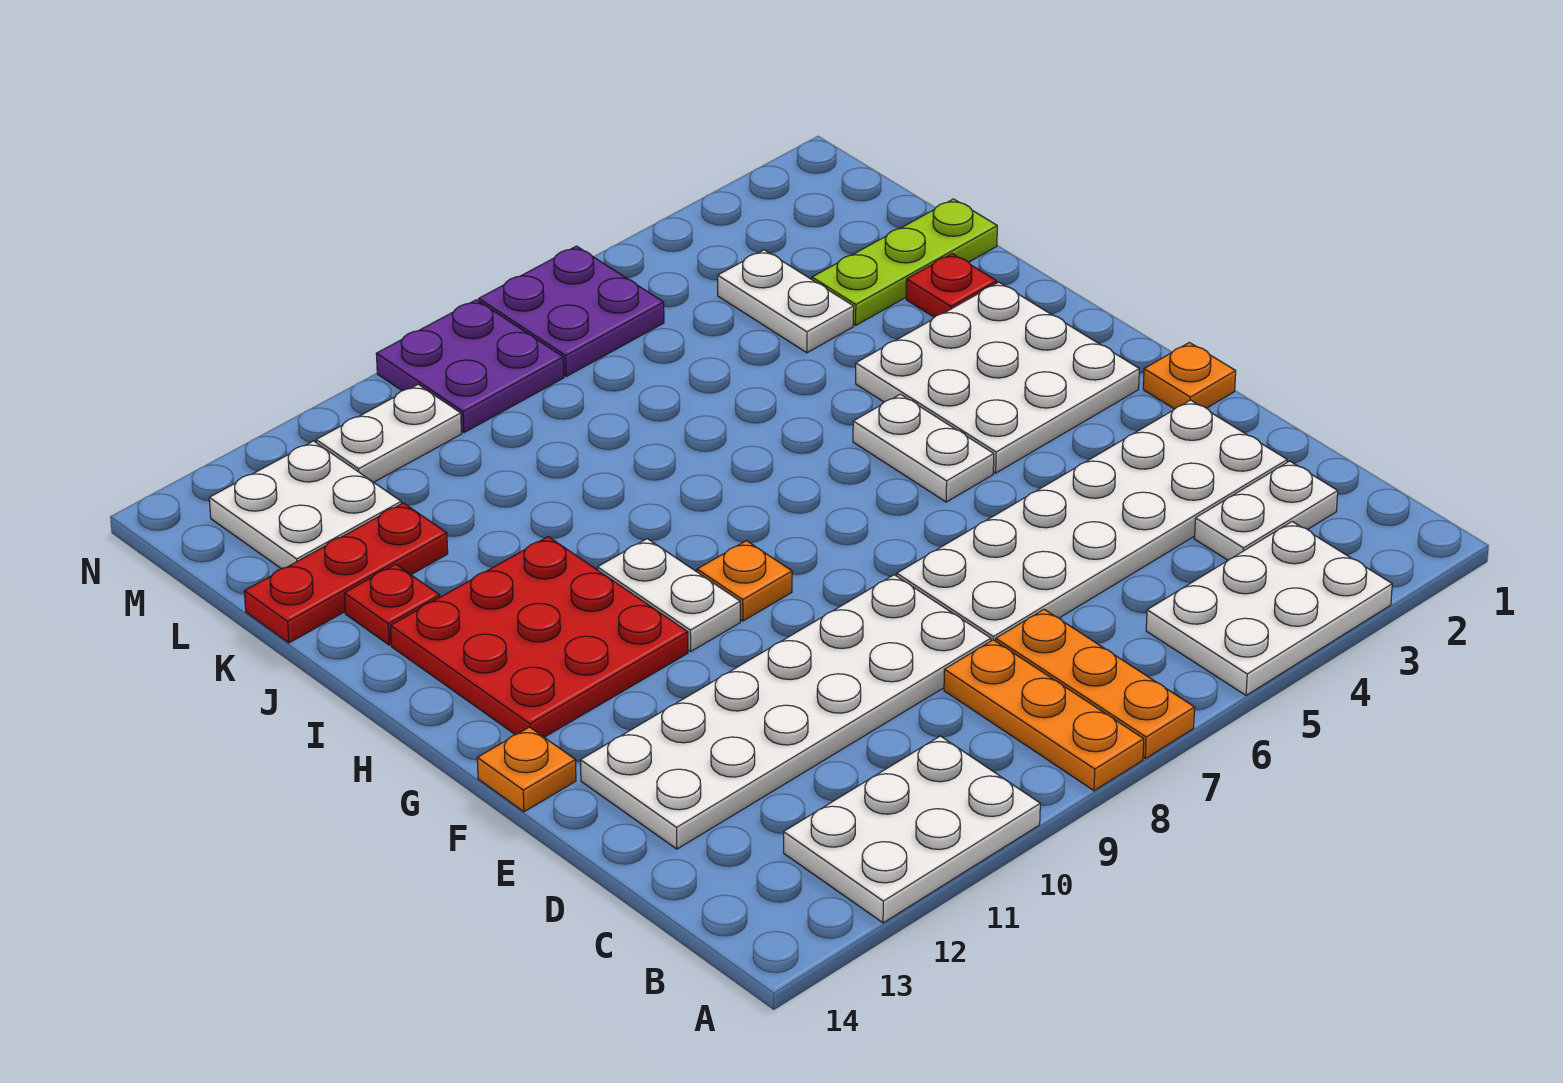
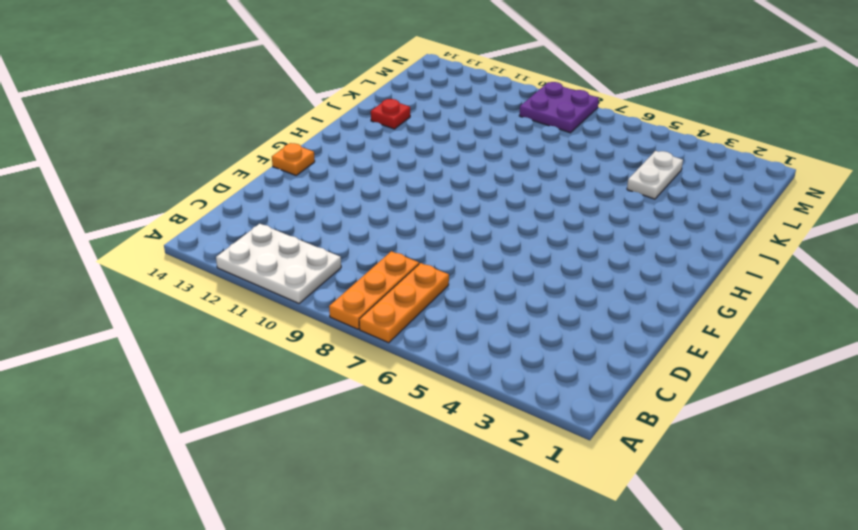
none -> white plate A3:B5 level 1
none -> white plate C2:C3 level 1
none -> white plate D2:E7 level 1

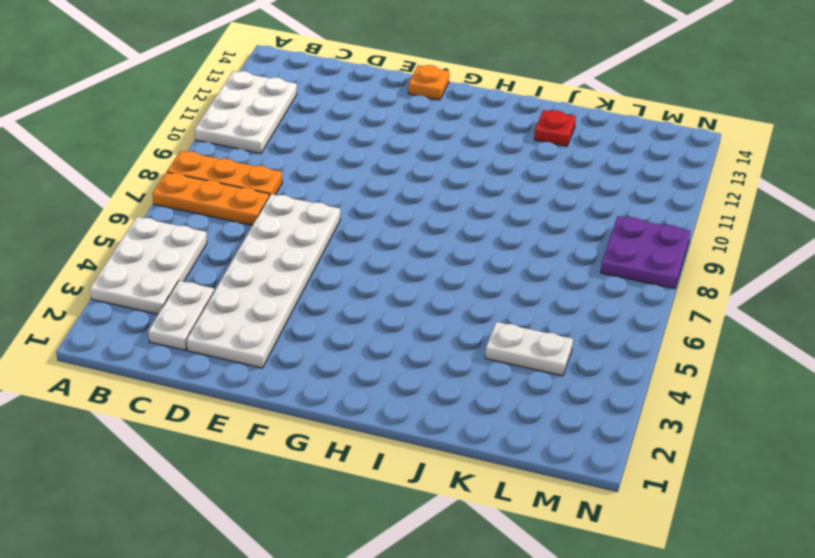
none -> white plate D8:E13 level 1
none -> orange plate F1 level 1
none -> white plate G2:I4 level 1

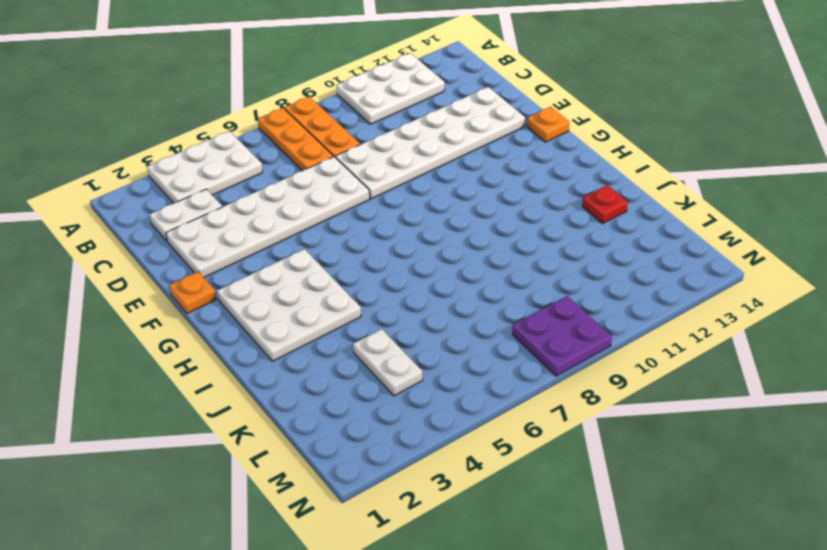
none -> white plate G5:H5 level 1
none -> orange plate G9 level 1
none -> white plate G10:H10 level 1

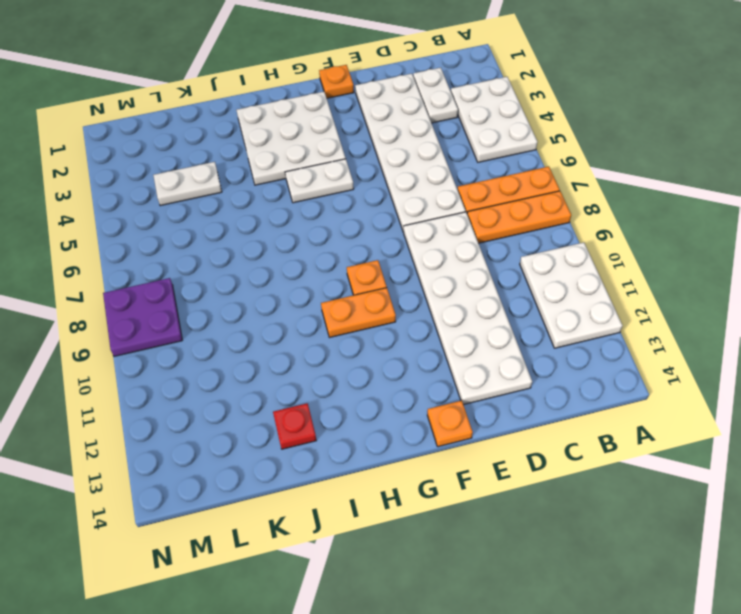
orange plate G10:H10 level 1 -> white plate G10:H10 level 1
none -> red plate G11:I13 level 1
none -> red plate J2 level 1
none -> lime plate K1:K3 level 1

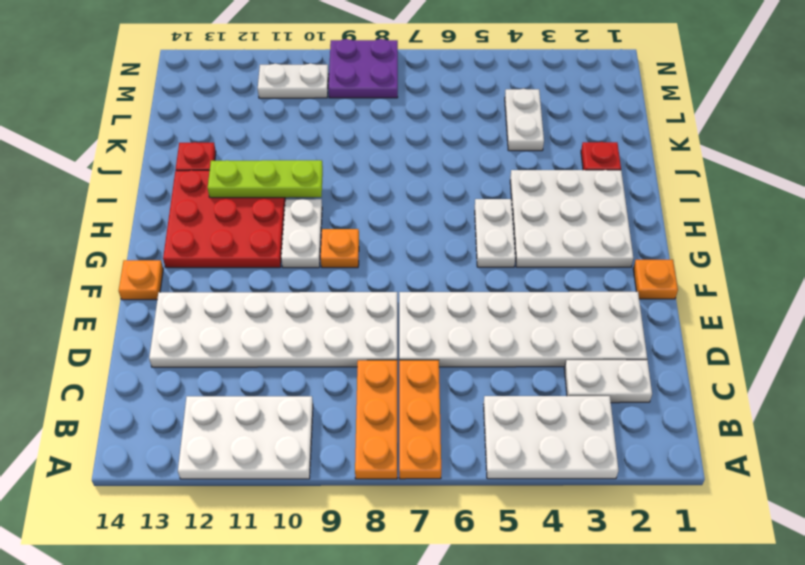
lime plate I10:I12 level 2 -> lime plate K1:K3 level 1
none -> red plate K12:K14 level 1
none -> white plate L12:M13 level 1
none -> purple plate M6:N7 level 1

